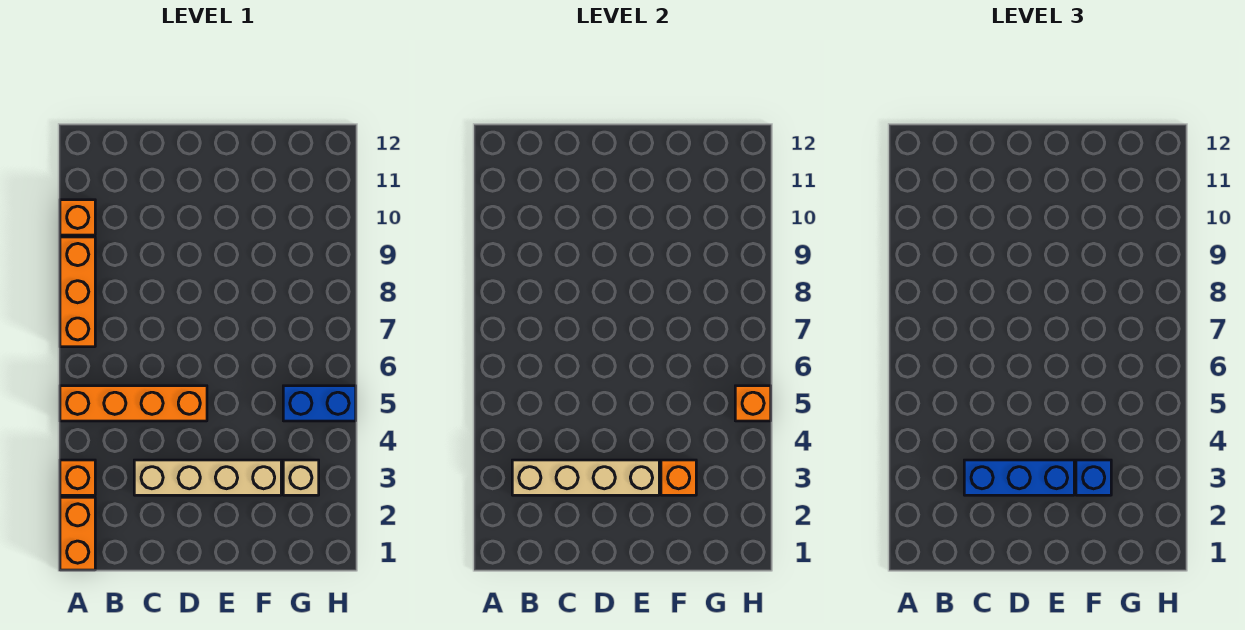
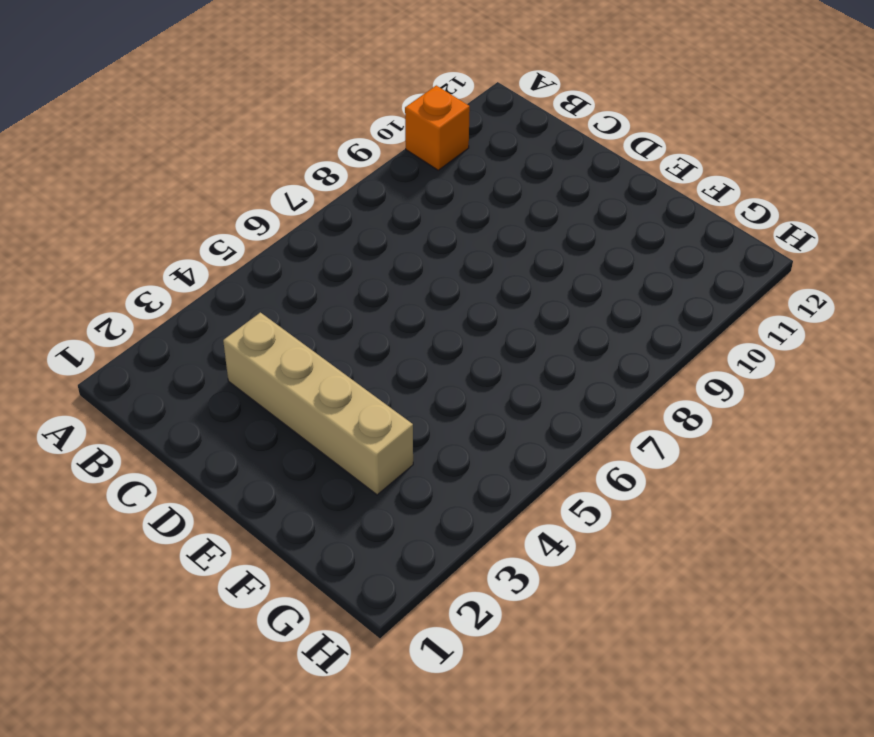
none -> orange brick A1:A2 level 1
none -> orange brick A3 level 1
none -> orange brick A5:D5 level 1

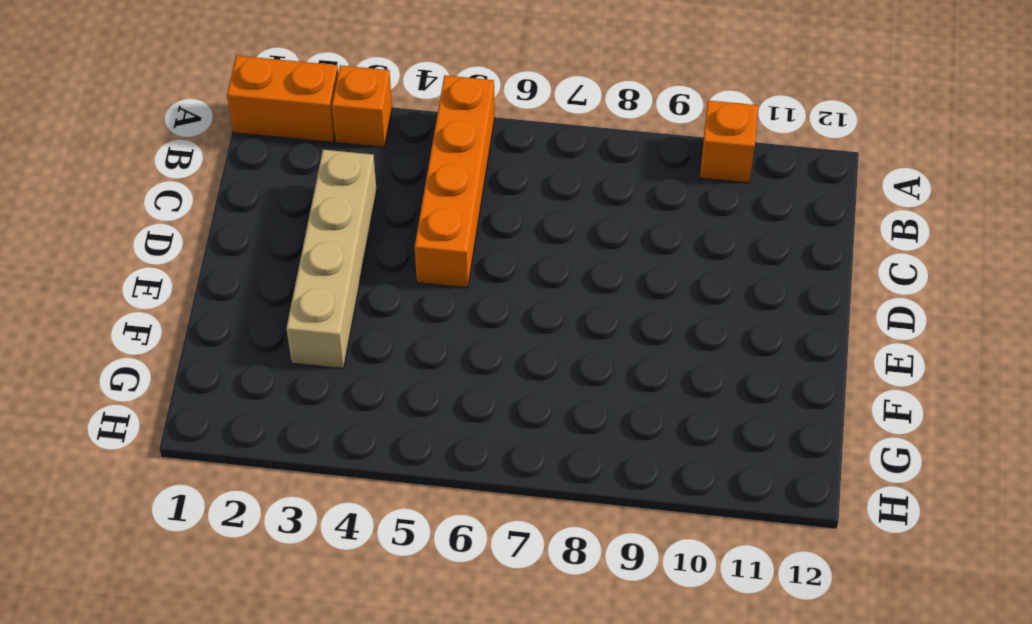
none -> orange brick A7:A9 level 1
none -> tan brick G3 level 1
none -> blue brick G5:H5 level 1

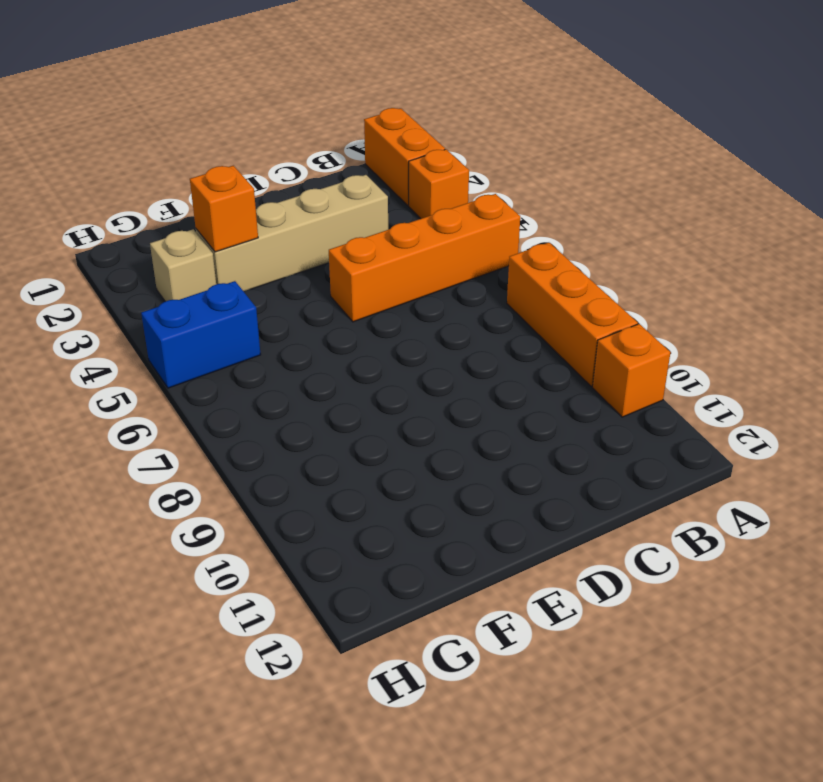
none -> tan brick B3:E3 level 2
none -> orange brick H5 level 2
none -> blue brick C3:E3 level 3

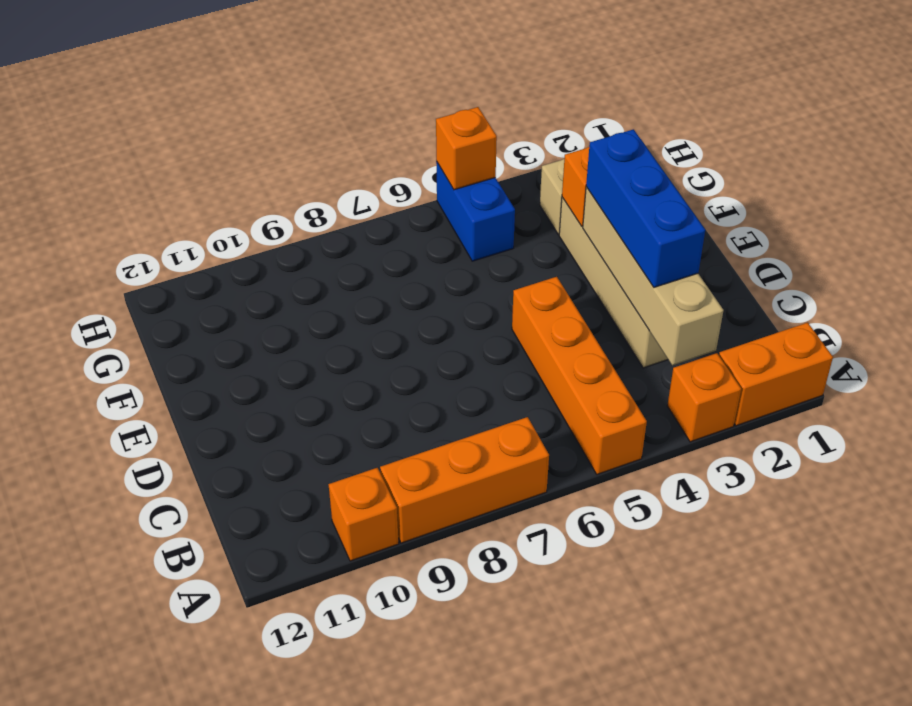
none -> blue brick F3 level 3

